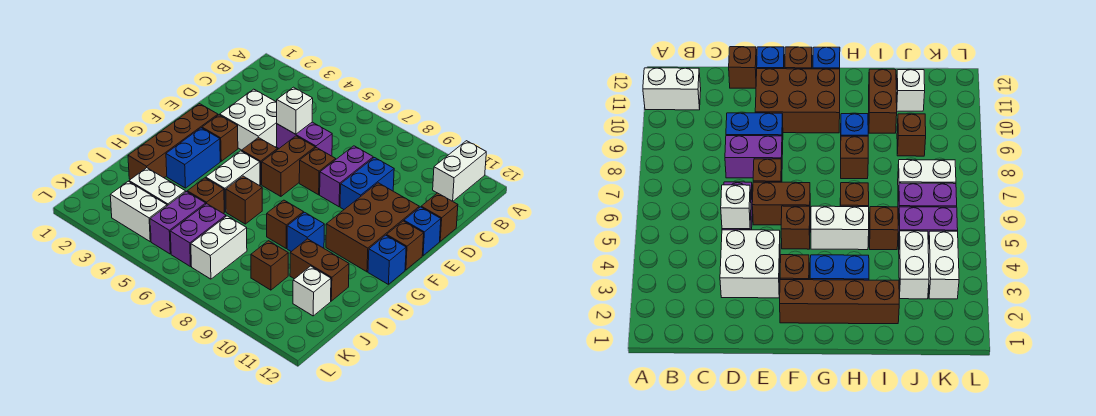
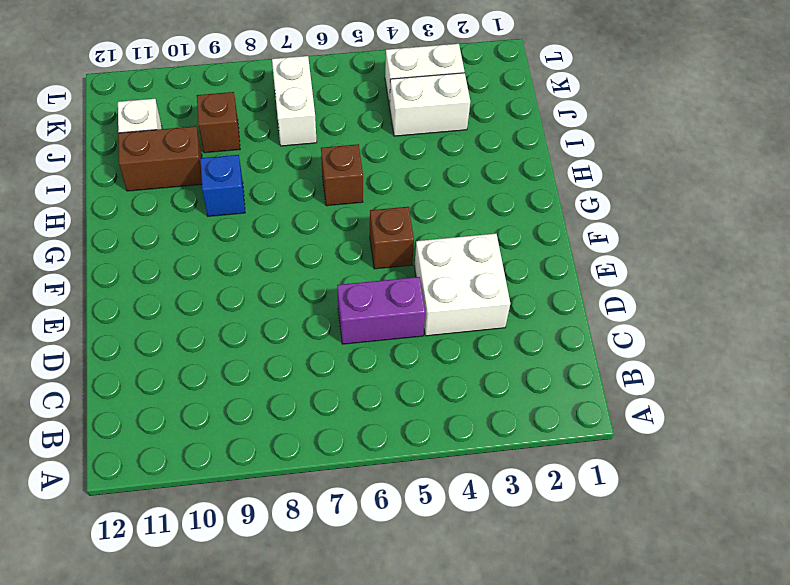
none -> white brick A11:B11 level 1
none -> purple brick D8:E8 level 1
none -> blue brick D9:E9 level 1
none -> brown brick D12 level 1

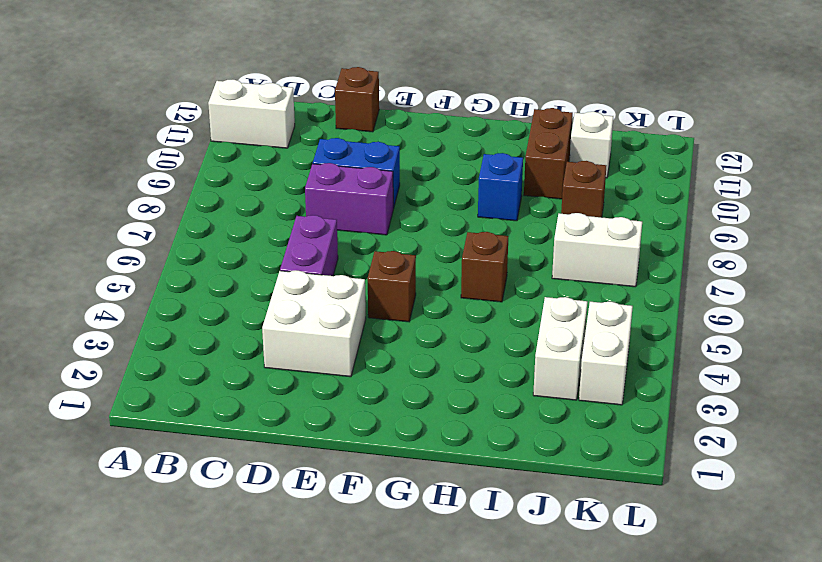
none -> brown brick E6:F6 level 1
none -> brown brick E7 level 1
none -> brown brick E10:G11 level 1
none -> blue brick E12 level 1

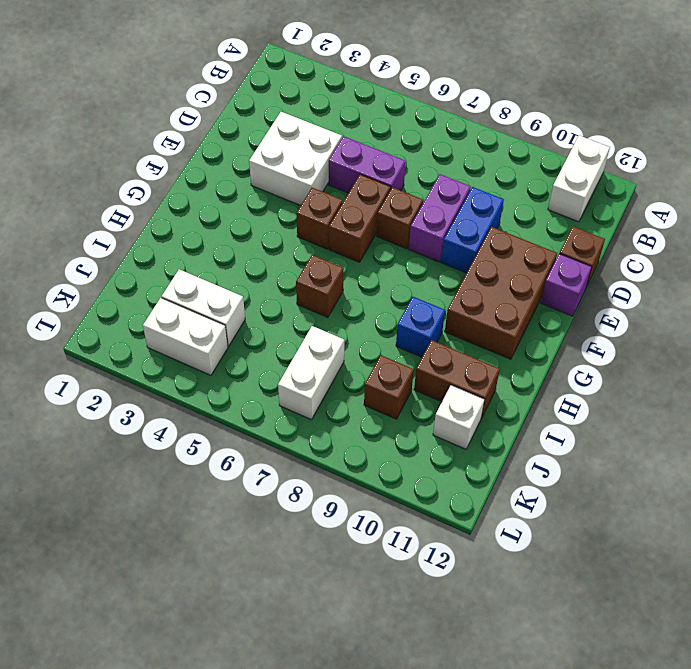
purple brick E12 level 1 -> blue brick E12 level 1
none -> brown brick F2:I2 level 1
none -> brown brick F3 level 1
none -> brown brick F12 level 1
none -> blue brick G3:H3 level 1

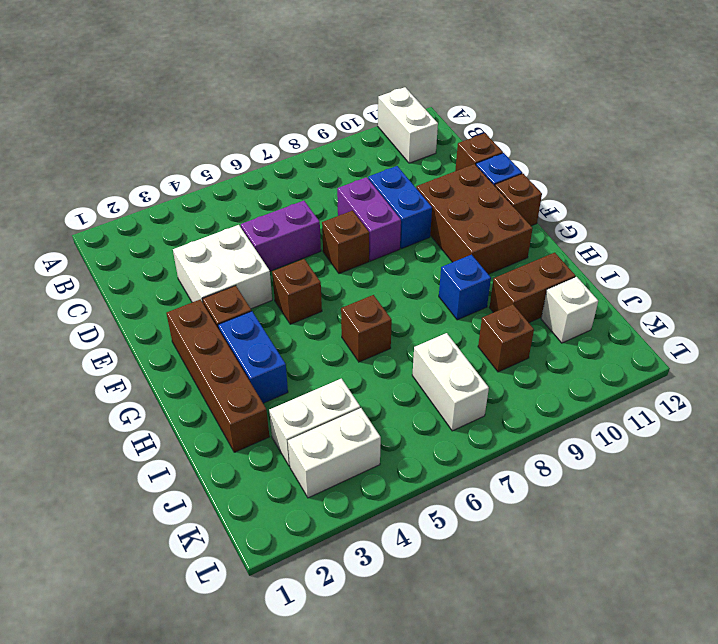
none -> brown brick E6:F6 level 1
none -> white brick G5:H5 level 1
none -> blue brick G12 level 1
none -> brown brick H8 level 1

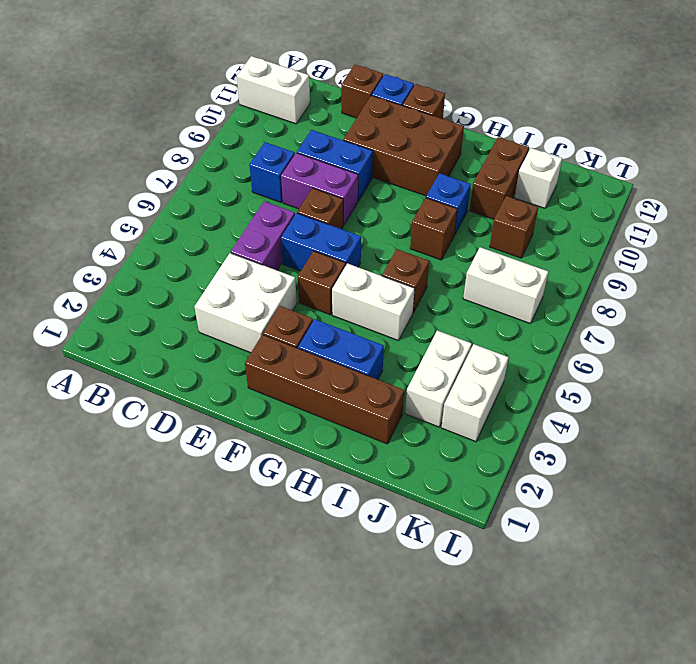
blue brick C8 level 1 -> blue brick G12 level 1
blue brick E6:F6 level 1 -> brown brick E6:F6 level 1
none -> brown brick I5 level 1
none -> purple brick J5:K5 level 1
none -> purple brick J6:K6 level 1
none -> white brick D5 level 2

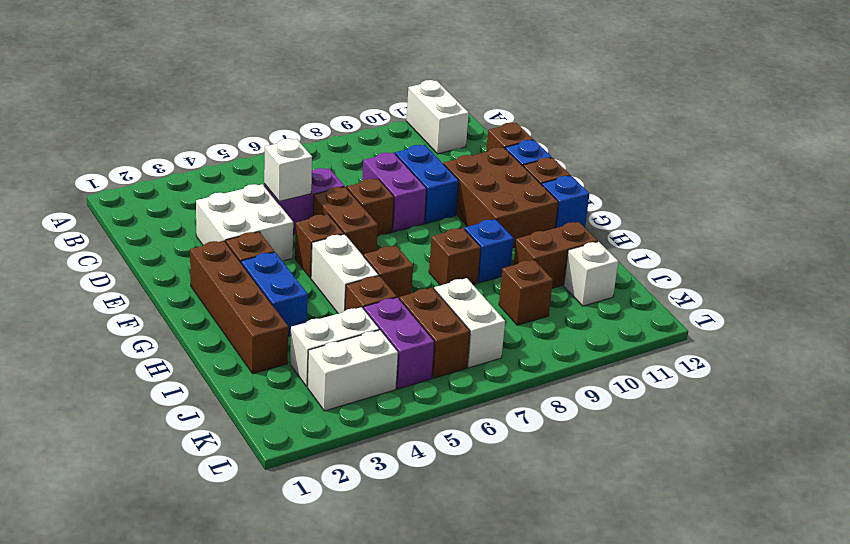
brown brick J6:K6 level 1 -> purple brick J6:K6 level 1

